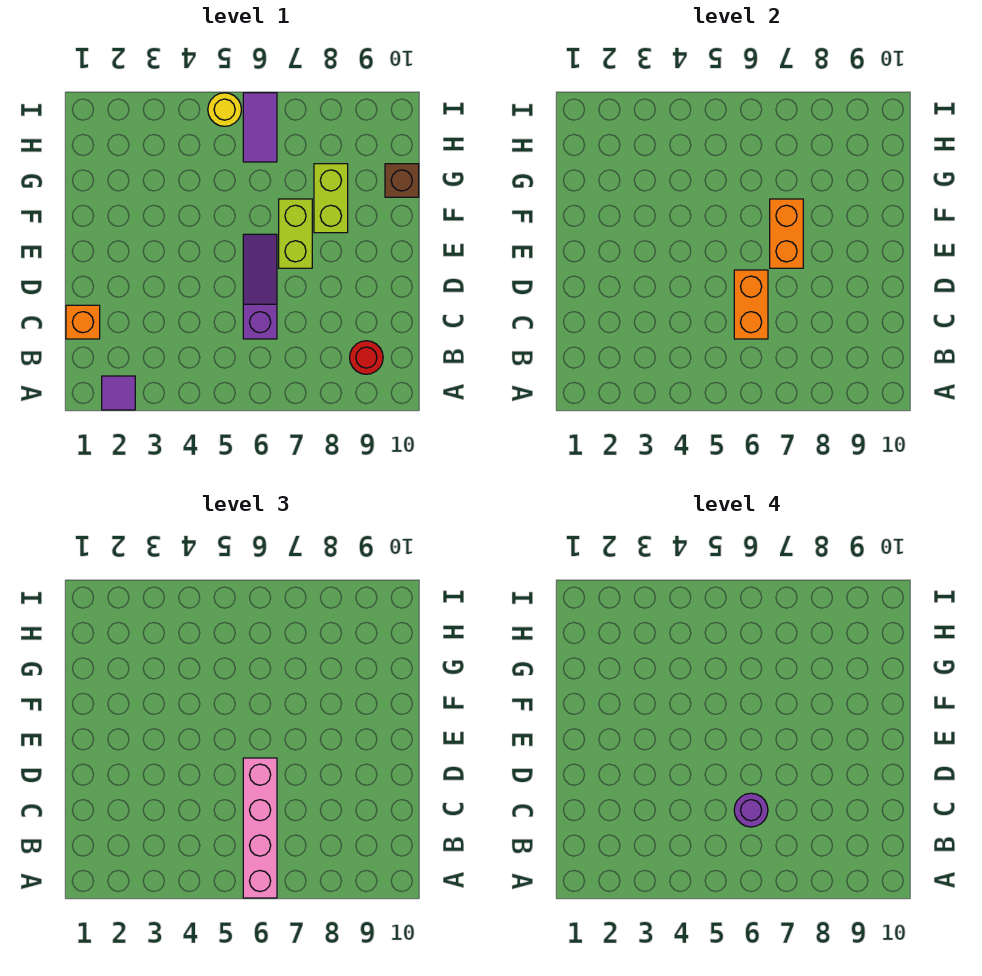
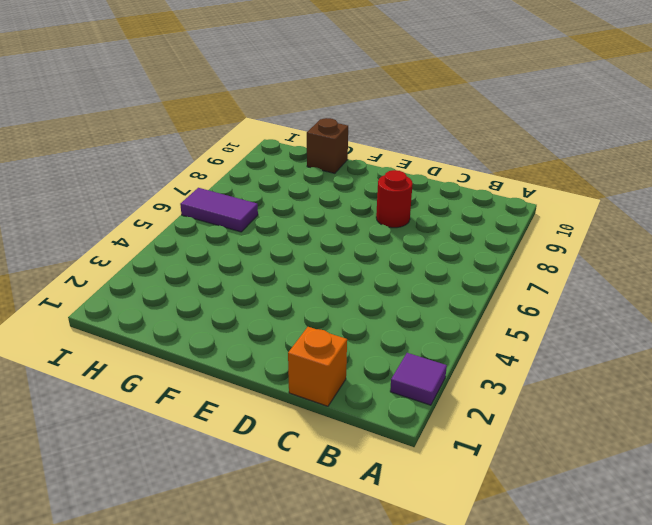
red round brick D8 level 1 -> red round brick B9 level 1
none -> purple slope C6:E6 level 1 top C
none -> lime brick E7:F7 level 1
none -> lime brick F8:G8 level 1

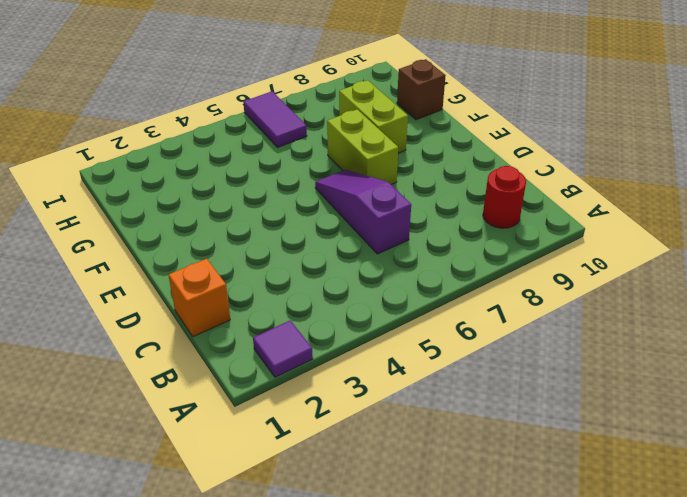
none -> yellow round brick I5 level 1
none -> orange brick C6:D6 level 2
none -> orange brick E7:F7 level 2

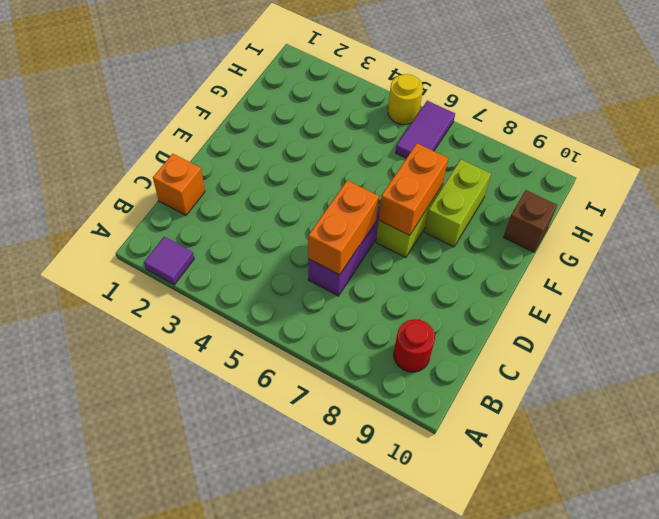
none -> pink brick A6:D6 level 3
none -> purple round brick C6 level 4

